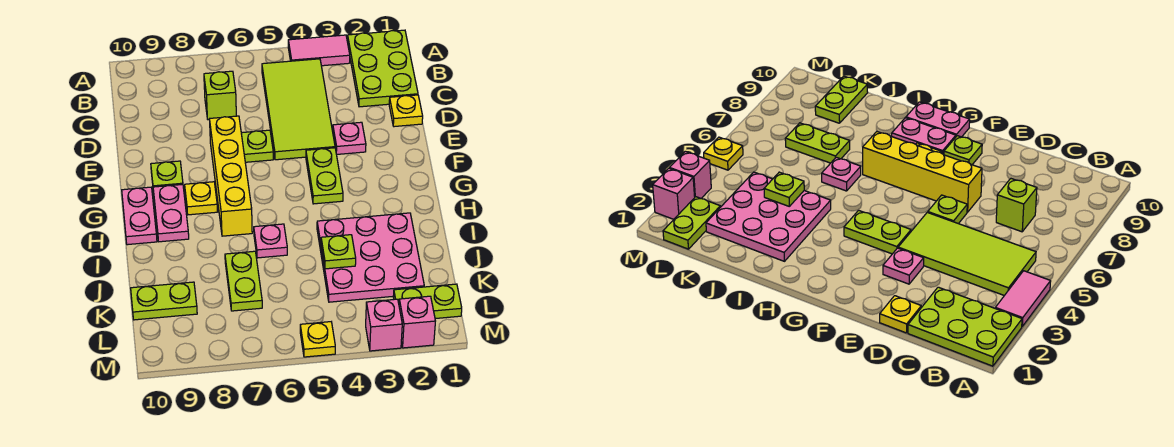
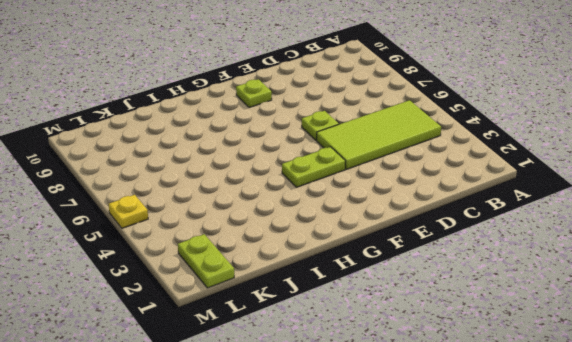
none -> lime plate A1:C2 level 1
none -> pink tile A3:A4 level 1
none -> lime brick C7 level 1

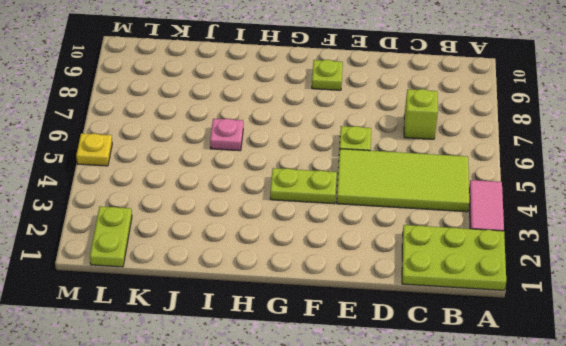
none -> yellow plate D1 level 1
none -> pink plate E3 level 1
none -> yellow brick E7:H7 level 1

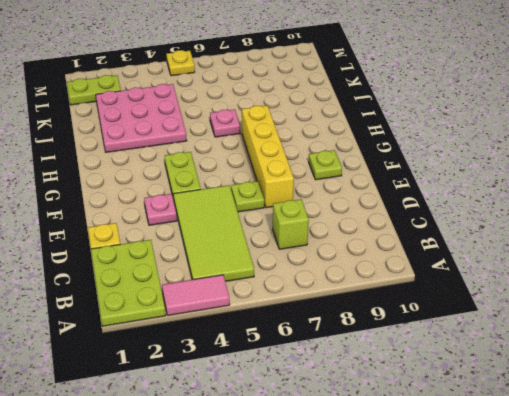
none -> yellow plate G8 level 1
none -> pink plate G9:H9 level 1
none -> pink plate G10:H10 level 1

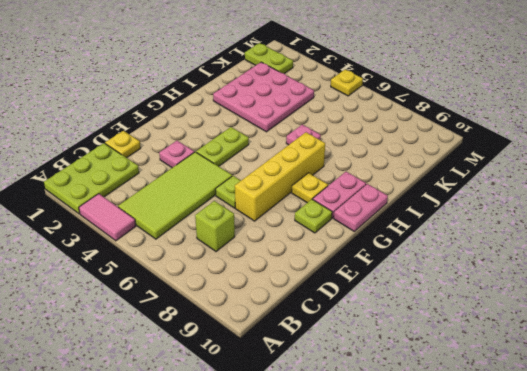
none -> lime plate J7:K7 level 1
none -> lime plate K9:K10 level 1
none -> pink brick M2 level 1

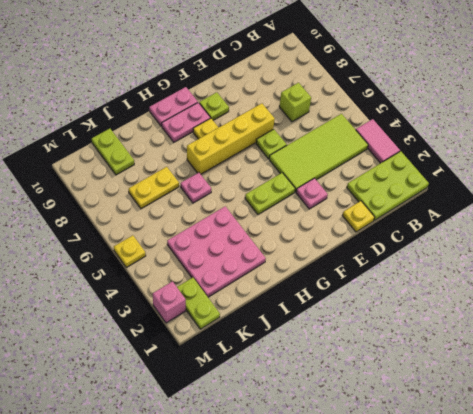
yellow plate J7:K7 level 1 -> lime plate J7:K7 level 1
none -> pink brick M3 level 1
none -> lime plate J4 level 2

